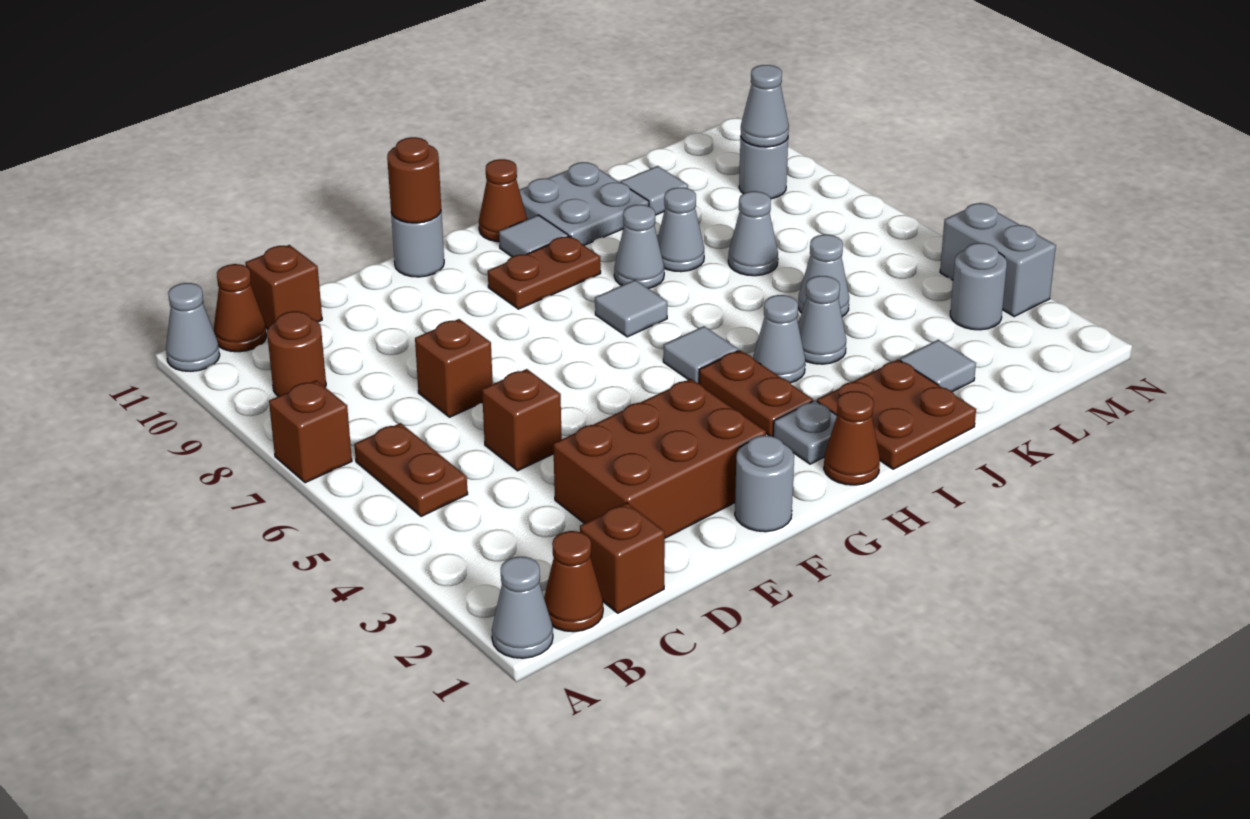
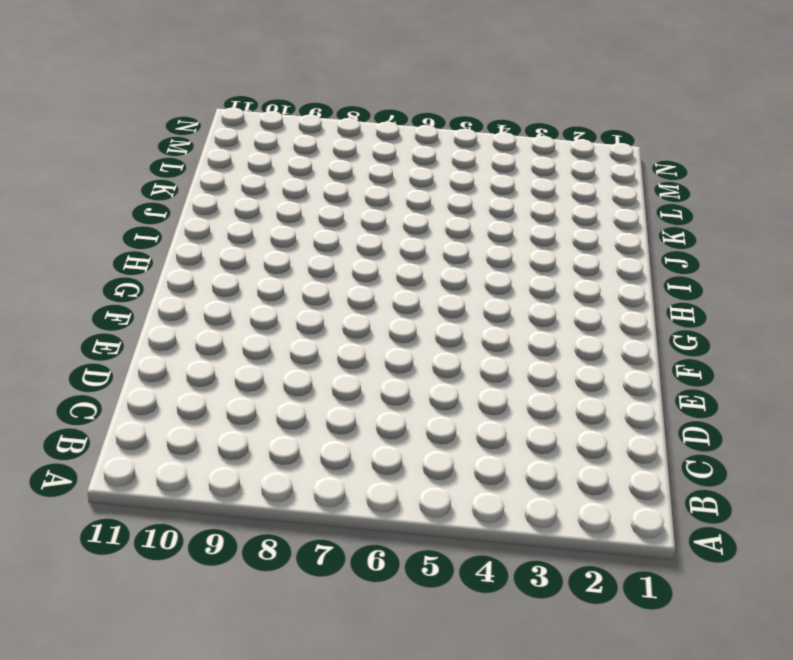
none -> grey cone A1 level 1
none -> brown brick A7 level 1
none -> grey cone A11 level 1
none -> brown cone B1 level 1

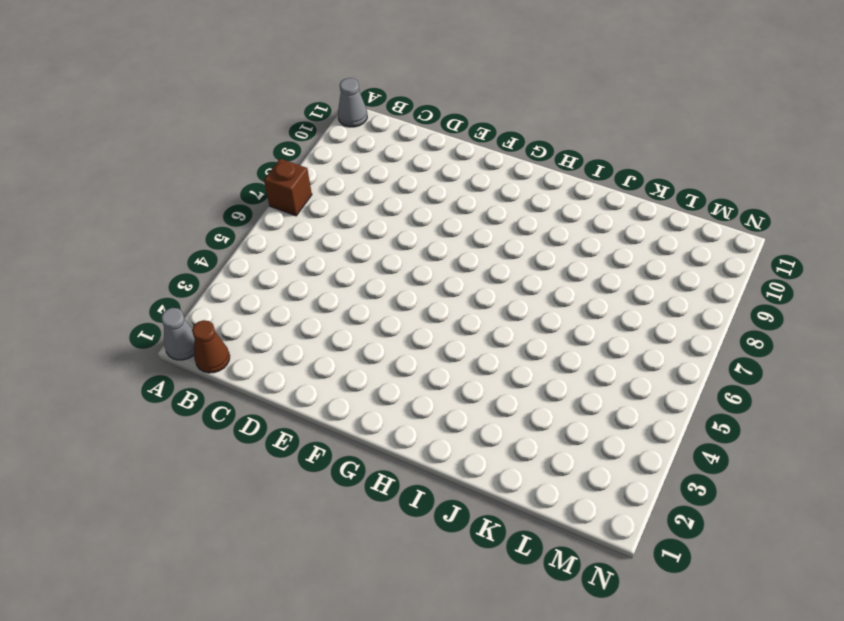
none -> brown plate B5:B6 level 1
none -> brown round brick B9 level 1
none -> brown cone B11 level 1
none -> brown brick C1 level 1

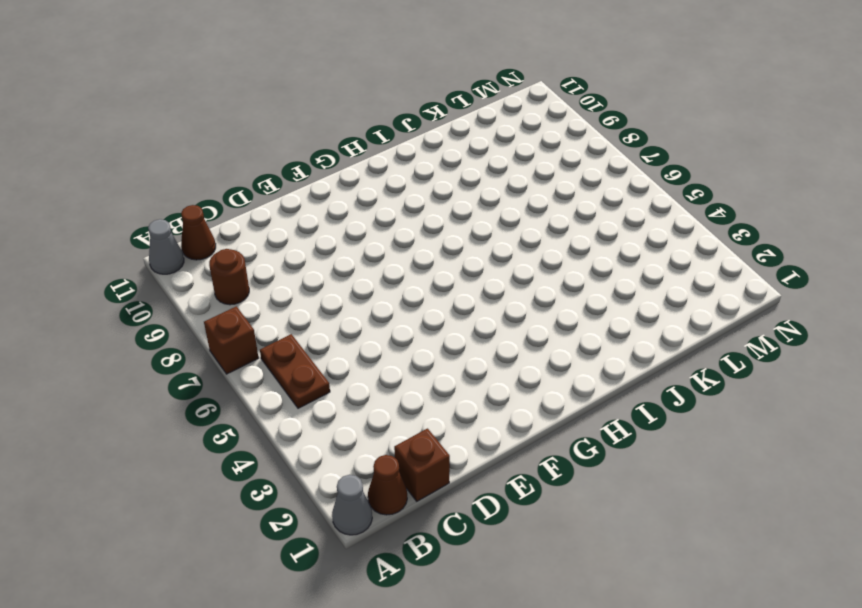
none -> brown brick C11 level 1
none -> brown brick D2:F3 level 1
none -> brown brick D5 level 1
none -> brown brick D7 level 1

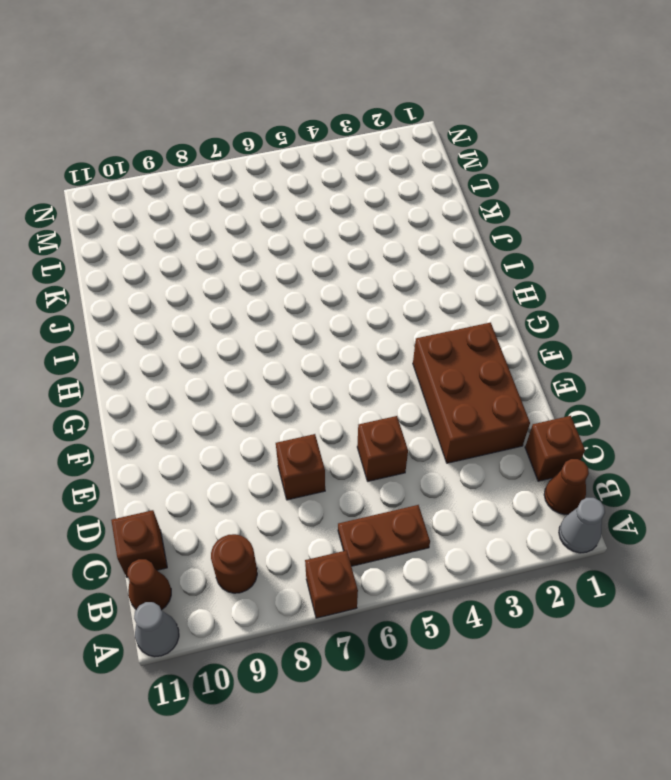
none -> grey round brick F1 level 1
none -> grey round brick F11 level 1
none -> brown plate G9:H9 level 1
none -> brown cone H1 level 1

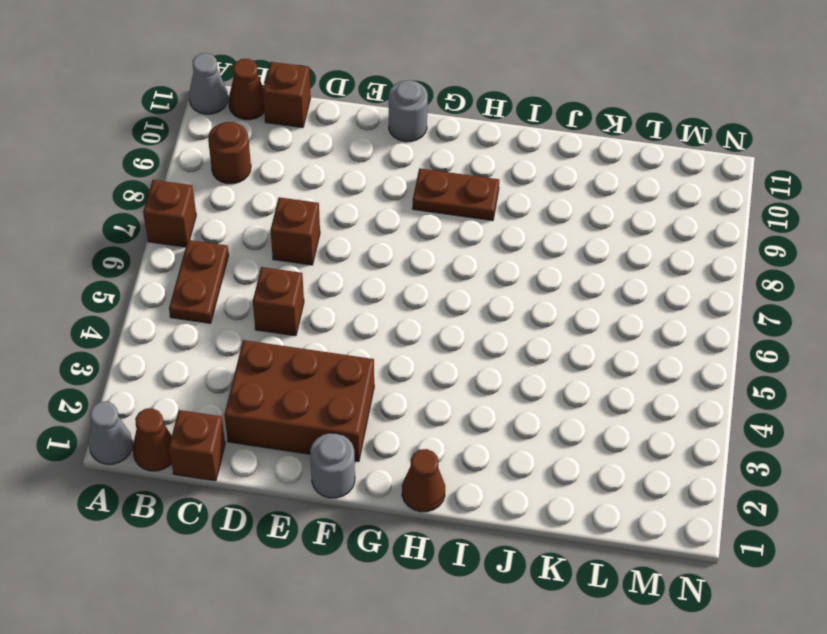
none -> grey plate H2 level 1
none -> brown plate H3:H4 level 1
none -> grey tile H5 level 1
none -> grey tile H7 level 1

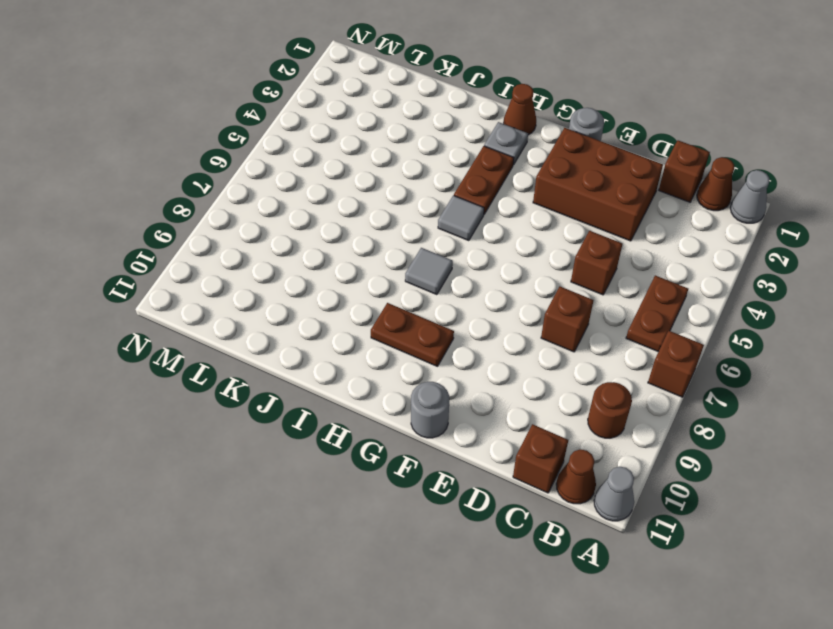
none -> grey tile H10 level 1
none -> brown cone H11 level 1
none -> brown plate I1:J2 level 1
none -> grey cone I4 level 1

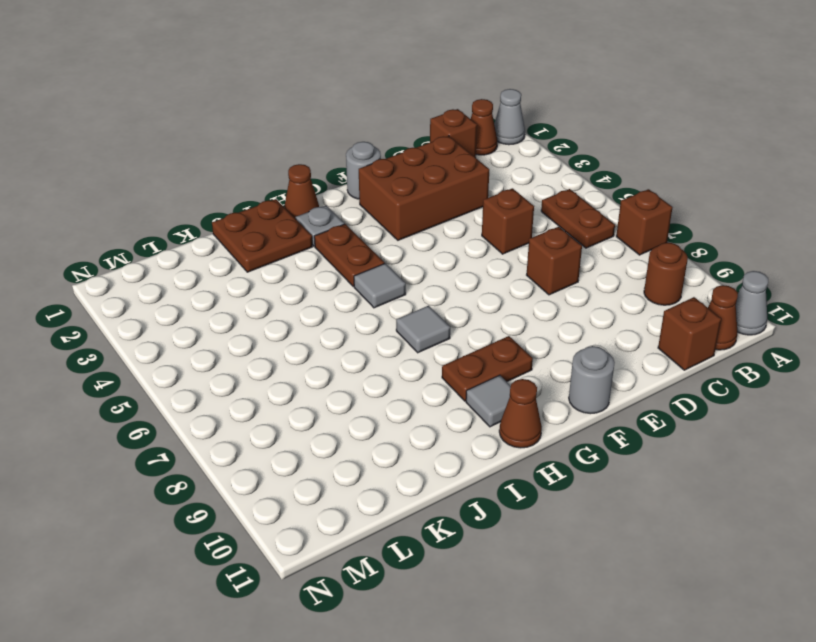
none -> grey cone I4 level 1
none -> grey cone I8 level 1
none -> grey plate I10:J11 level 1
none -> grey cone J4 level 1

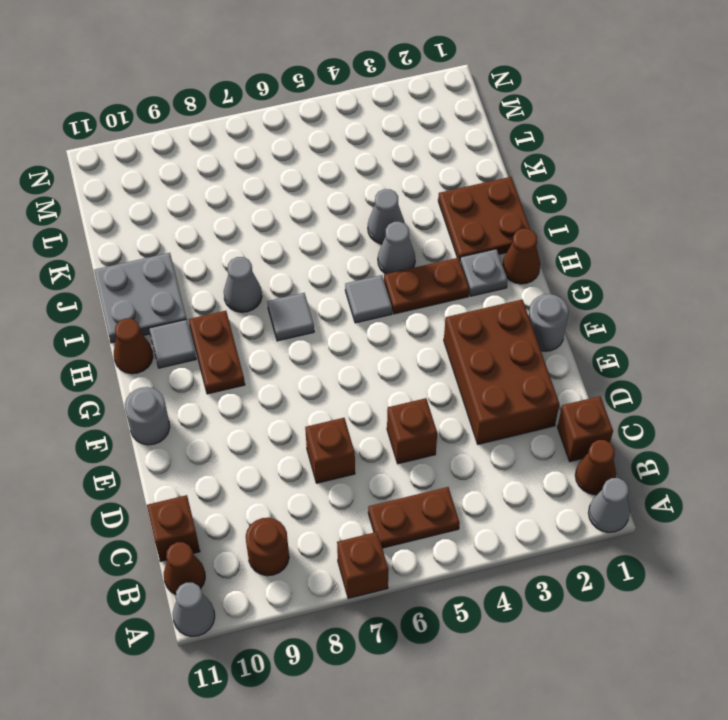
none -> grey cone J8 level 1
none -> grey tile K2 level 1
none -> grey cone K5 level 1
none -> grey cone K7 level 1

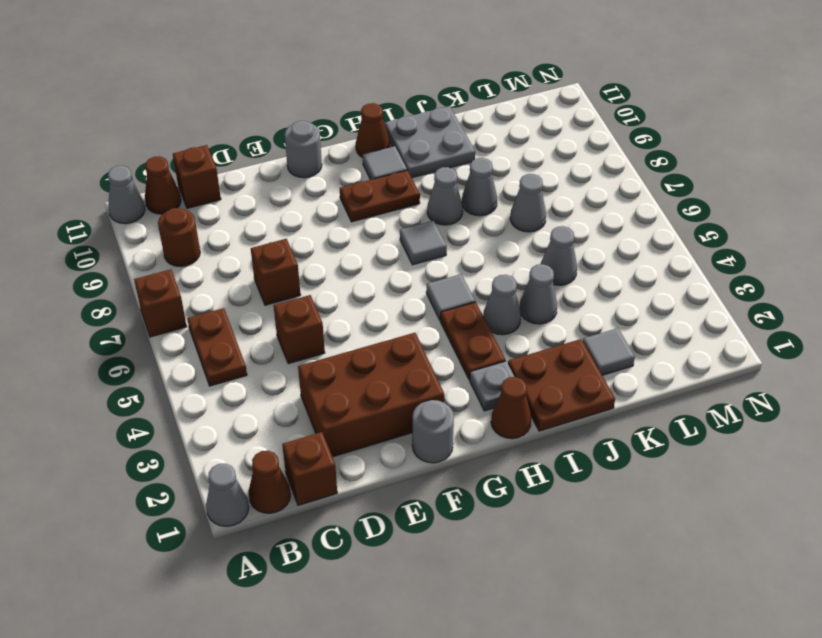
none -> grey tile K10 level 1
none -> grey round brick M3 level 1
none -> grey round brick M9 level 1
none -> grey brick N3:N4 level 1

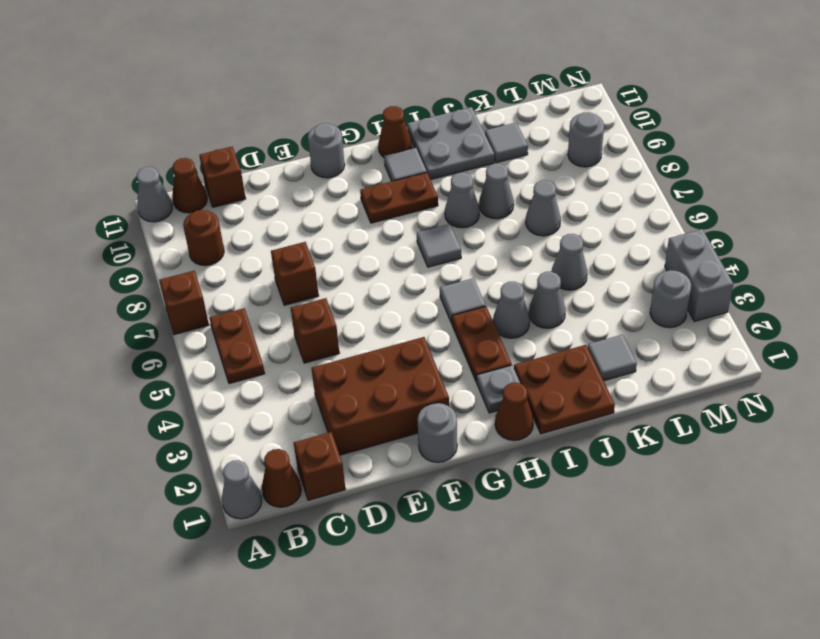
none -> brown round brick F11 level 2
none -> grey cone M9 level 2

